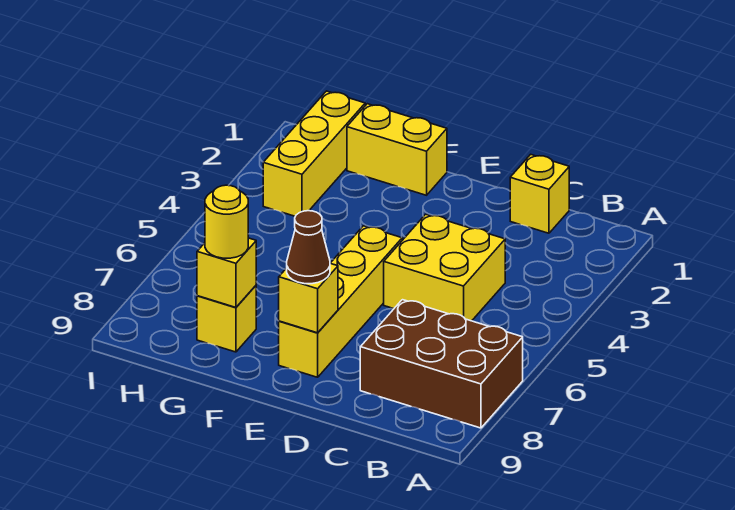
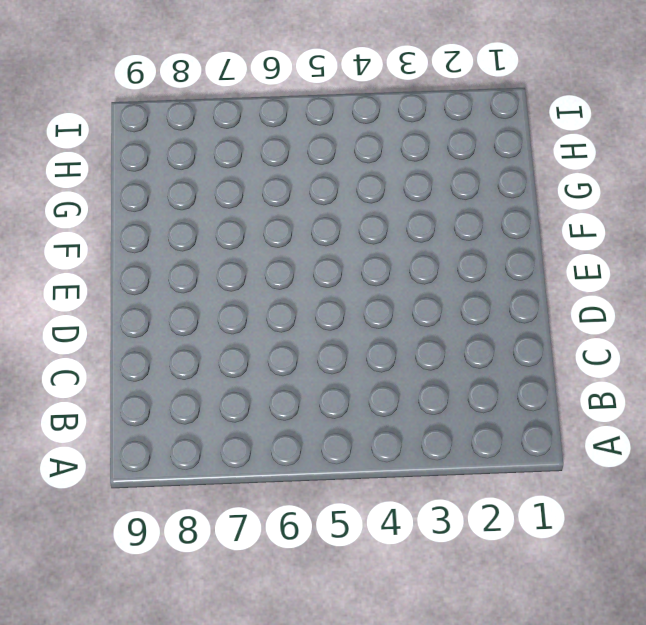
none -> brown brick A7:C8 level 1
none -> yellow brick C1 level 1

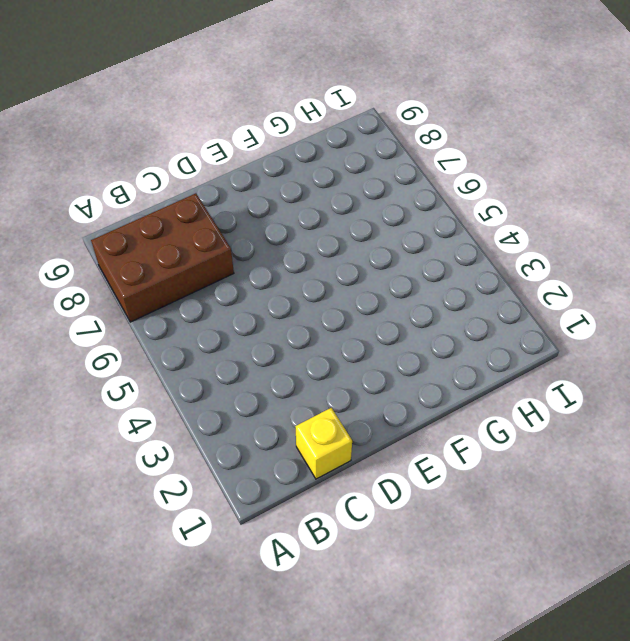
none -> yellow brick C4:D5 level 1
none -> yellow brick E5:E8 level 1

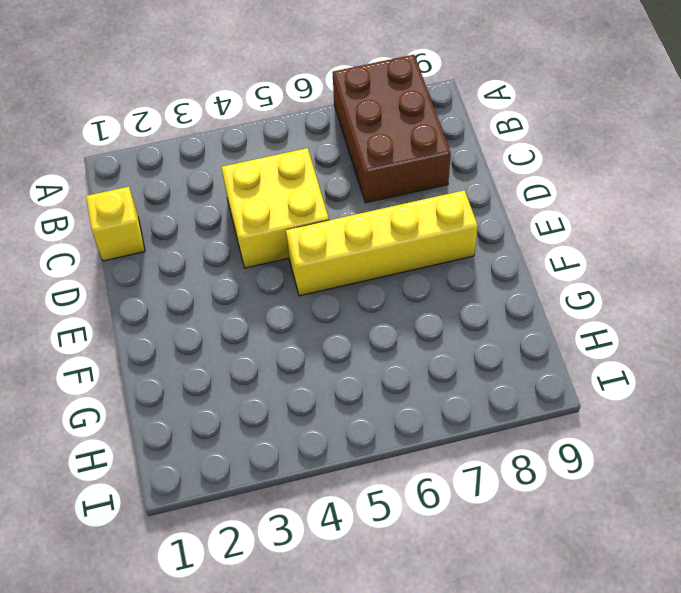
none -> yellow brick F1:G1 level 1
none -> yellow brick G8 level 1

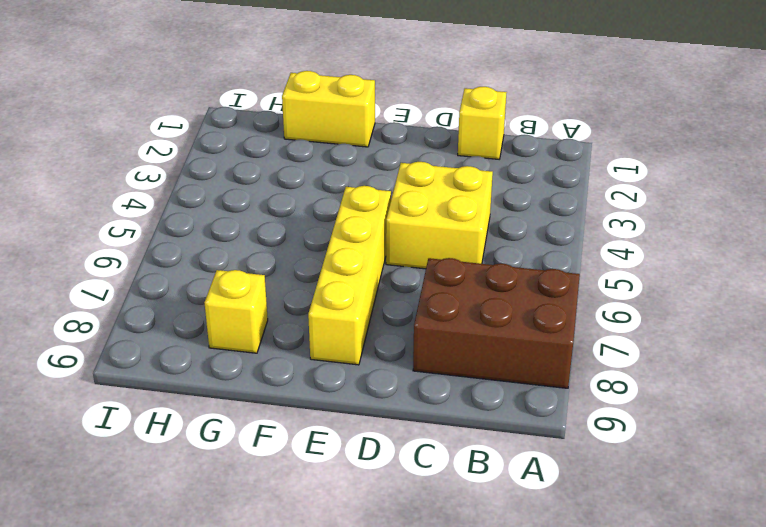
none -> yellow brick H1:H3 level 1
none -> yellow brick E8 level 2

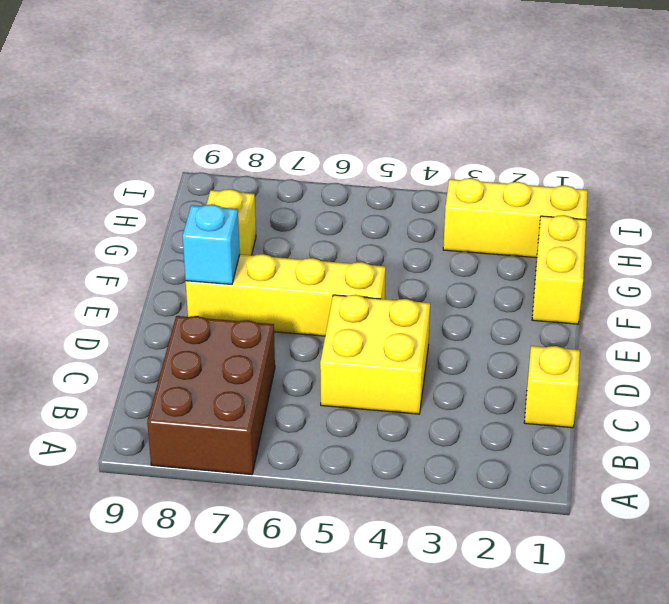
cyan brick E8 level 2 -> yellow brick E8 level 2
none -> yellow brick G8 level 2
none -> brown cone E8 level 3

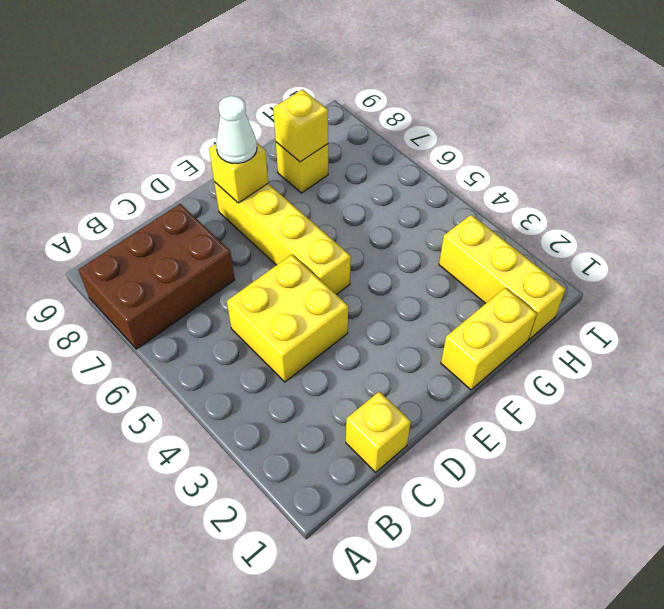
white cone E8 level 3 -> brown cone E8 level 3
none -> yellow round brick G8 level 3

